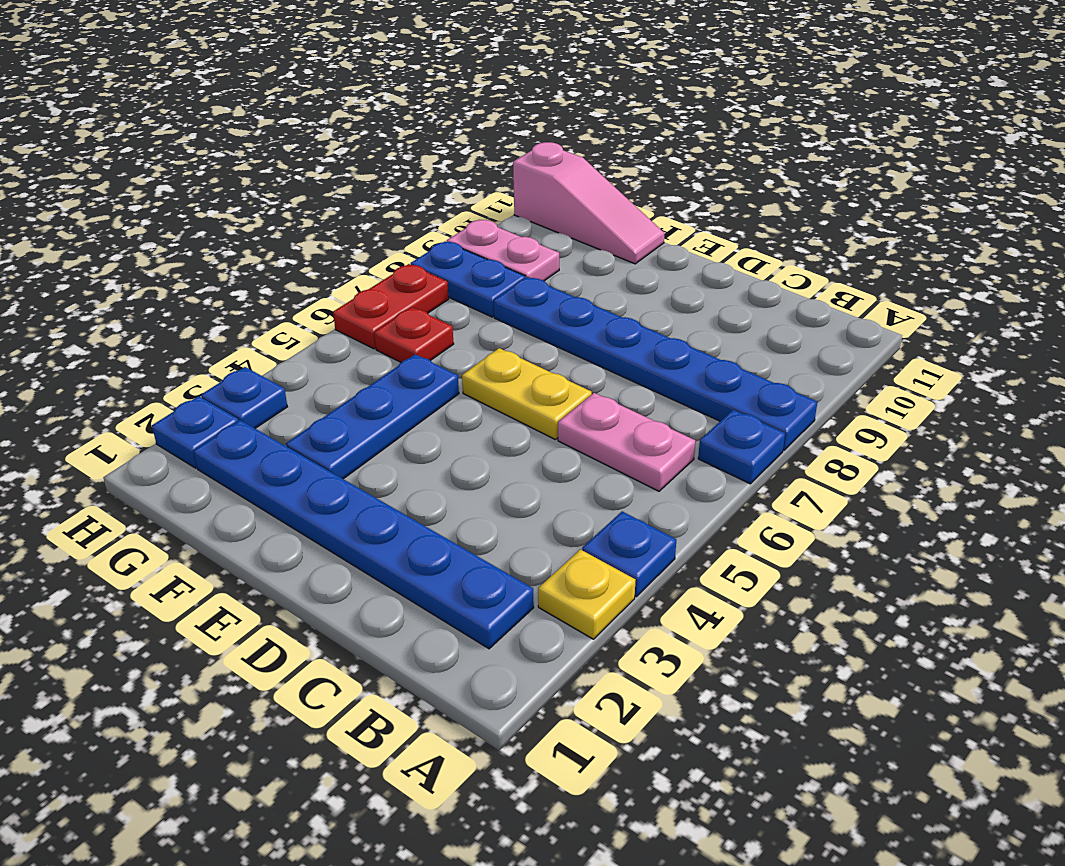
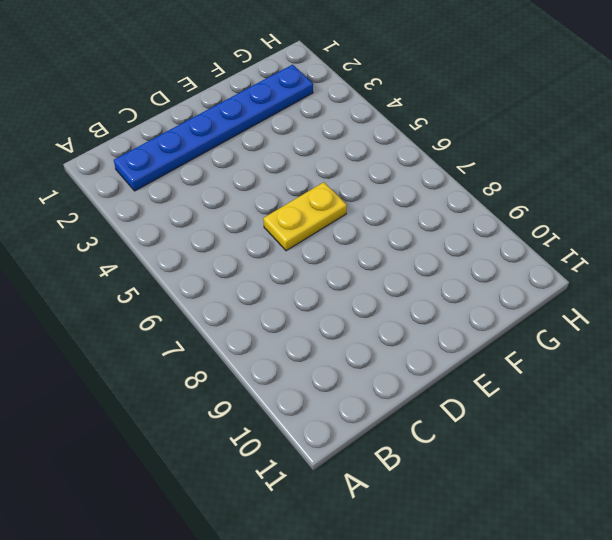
none -> yellow plate A3 level 1
none -> blue plate A4 level 1
none -> blue plate A7 level 1

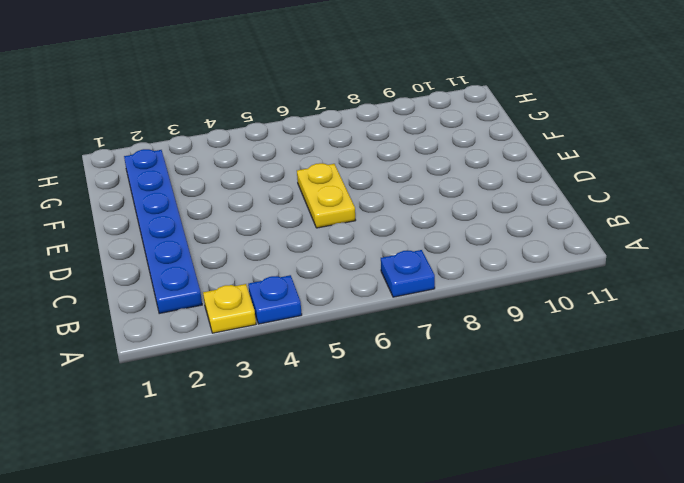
none -> blue plate A8:F8 level 1
none -> pink plate B6:C6 level 1
none -> blue plate F3:F5 level 1

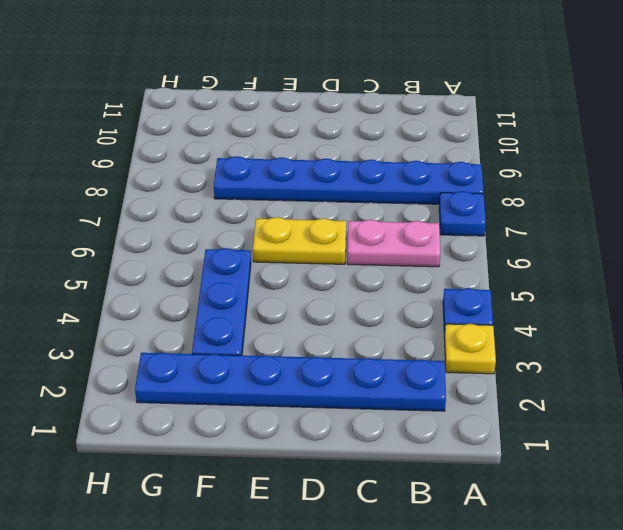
none -> pink slope F11:H11 level 1 top H
none -> red plate G6 level 1
none -> blue plate G8:H8 level 1

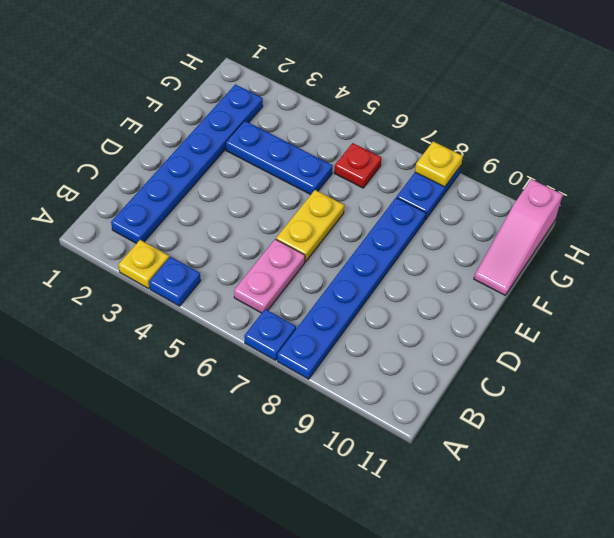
yellow plate H8 level 2 -> none
none -> pink plate G9:H9 level 1
none -> blue plate H2 level 1
none -> blue plate H3 level 1

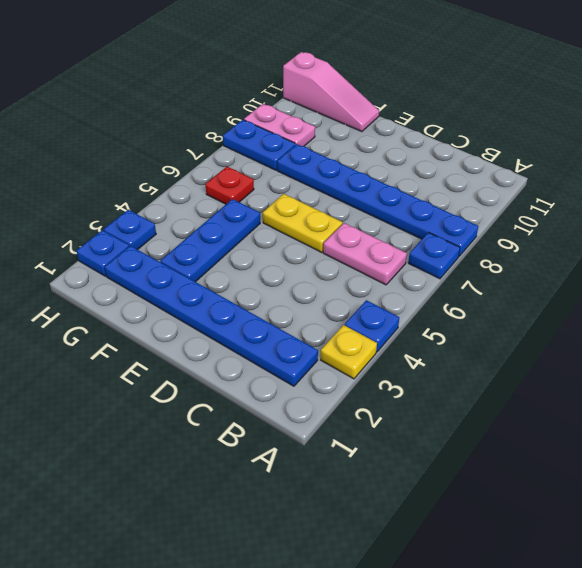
none -> red plate H6:H7 level 1

